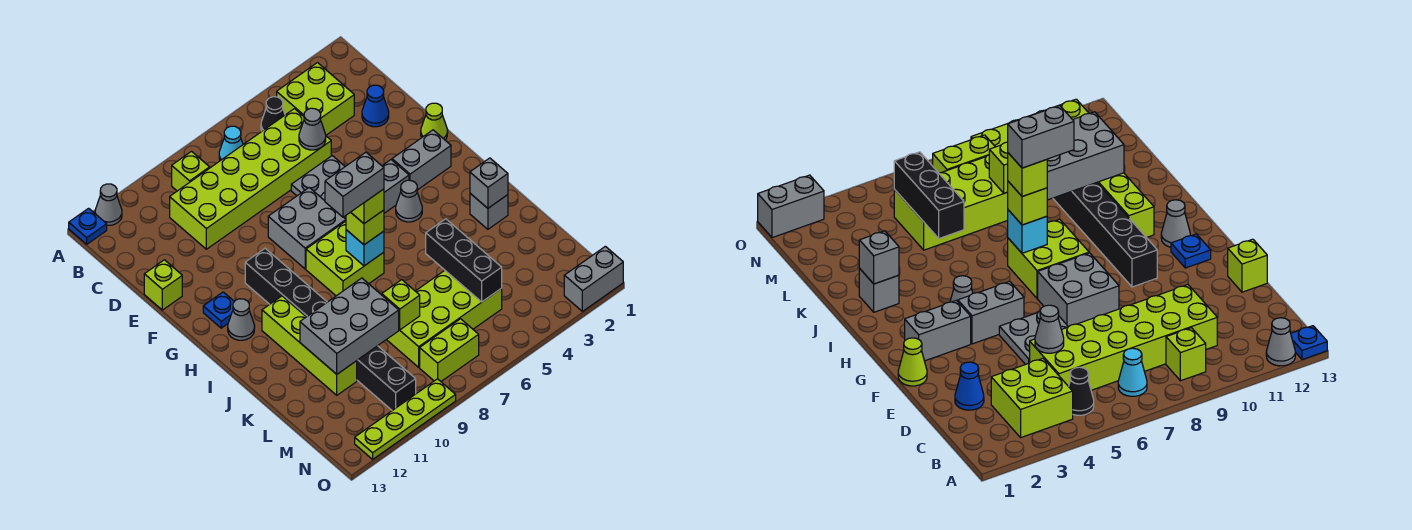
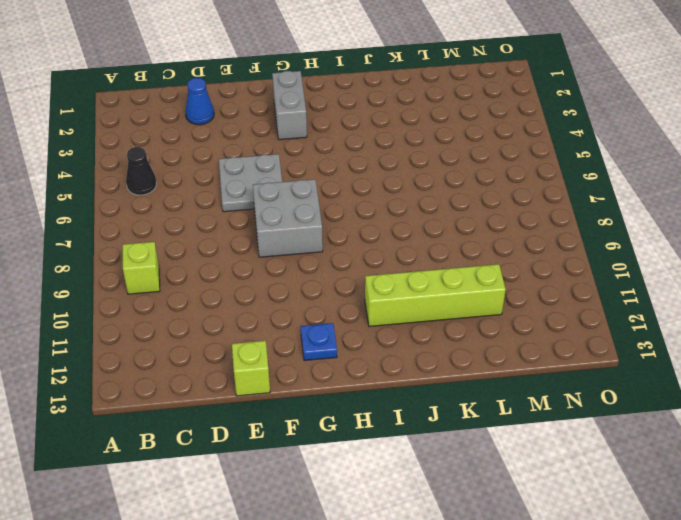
none -> grey cone A12 level 1
none -> blue plate A13 level 1
none -> lime brick B3:C4 level 1
none -> cyan cone B7 level 1

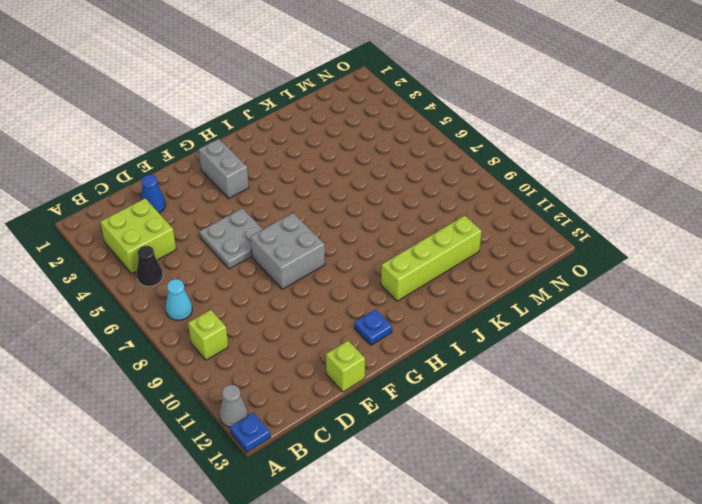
none -> lime brick C5:D10 level 1
none -> lime cone F1 level 1
none -> grey brick G4:G5 level 1
none -> black brick G10:N10 level 1

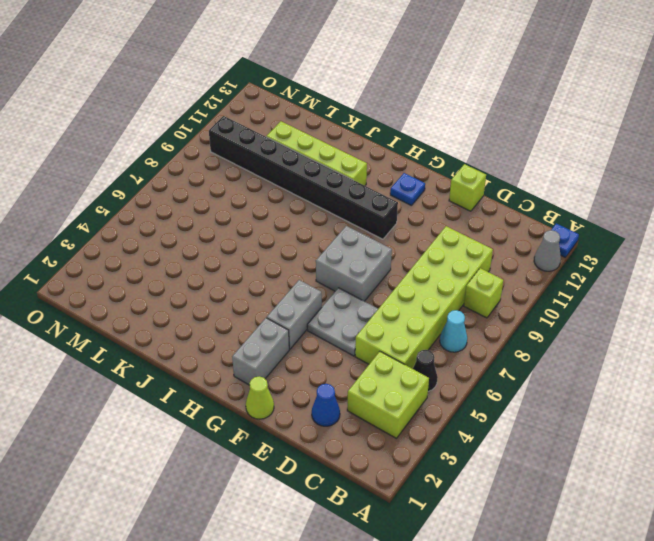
none -> grey cone H4 level 1
none -> lime brick H7:I8 level 1
none -> grey cone H12 level 1
none -> grey brick J2 level 1

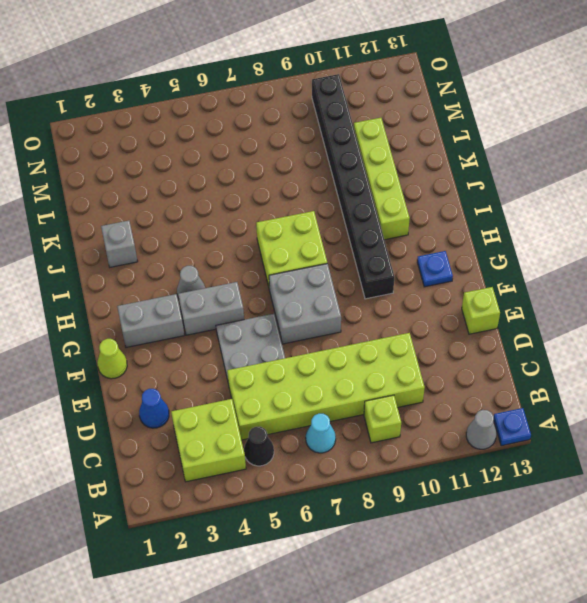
none -> grey cone H12 level 1
none -> lime brick L5:M8 level 1
none -> lime brick N7:N8 level 1
none -> grey brick O1:O2 level 1

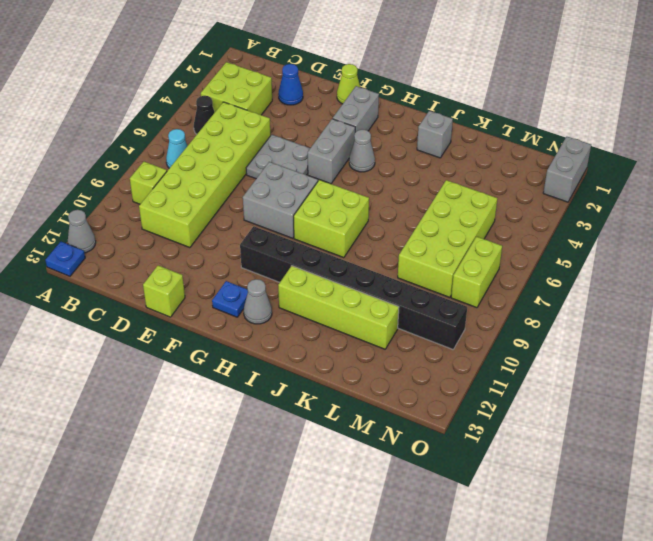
none -> lime plate O9:O12 level 1
none -> grey cone D5 level 2
none -> cyan brick I7 level 2
none -> grey brick J2 level 2

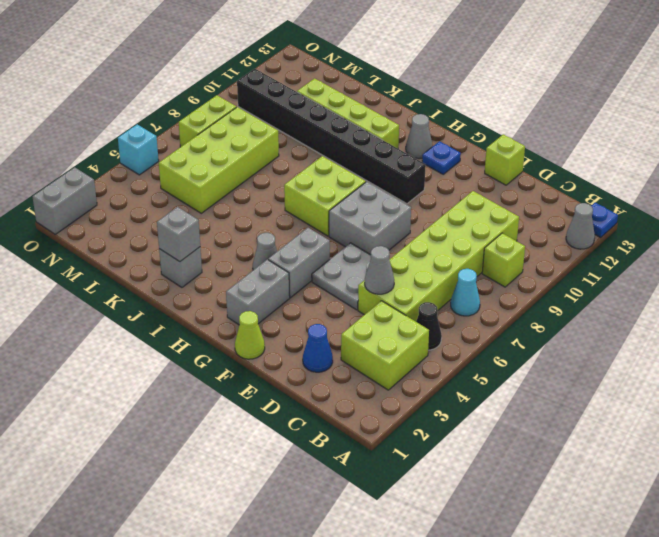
cyan brick O5 level 1 -> cyan brick I7 level 2
none -> lime plate O9:O12 level 1
none -> black brick K5:M5 level 2
none -> grey brick K9:L11 level 2
none -> lime brick L8 level 2

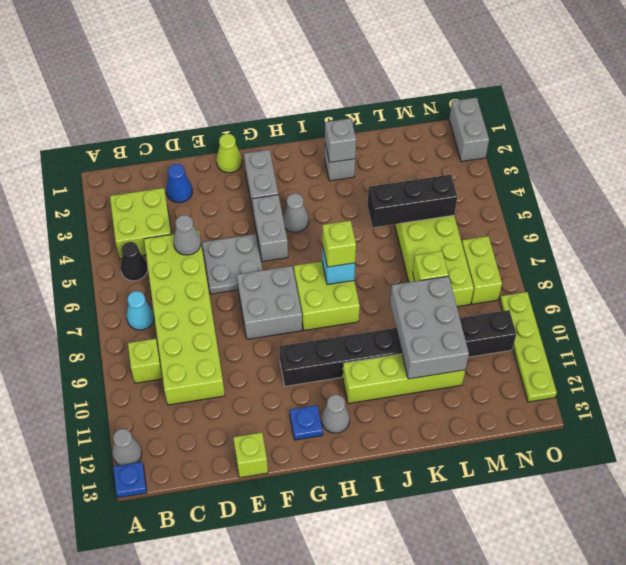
none -> lime brick I7 level 4
none -> grey brick I7:I8 level 5

